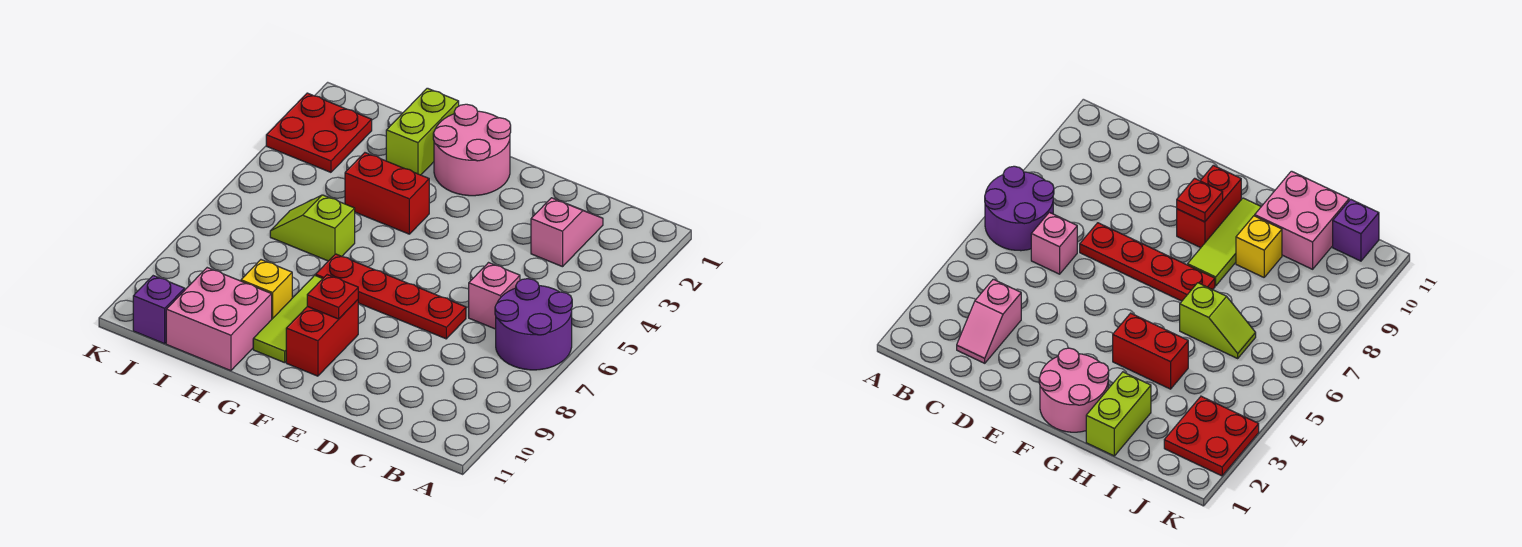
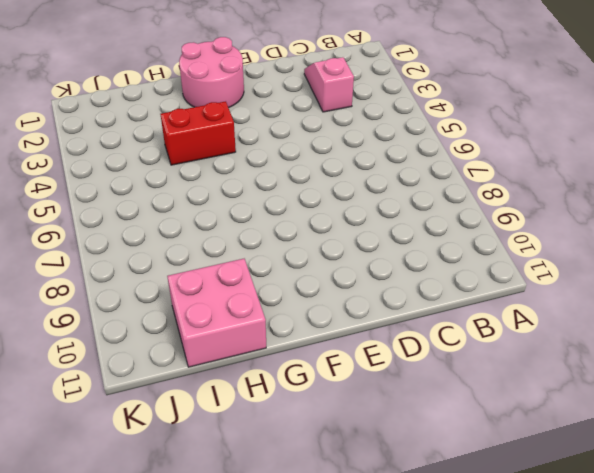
none -> purple round brick A6:B7 level 1
none -> pink brick C6 level 1
none -> red plate D7:G7 level 1

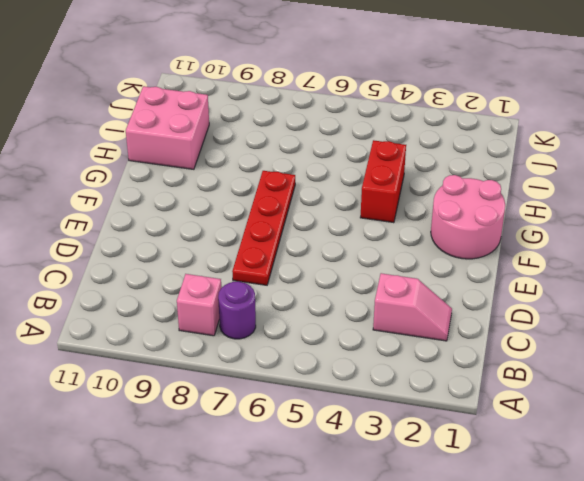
purple round brick B7 level 1 -> purple round brick A6:B7 level 1
pink brick B8 level 1 -> pink brick C6 level 1
none -> red brick F9:F10 level 1
none -> lime tile G8:G10 level 1
none -> lime brick H1:H2 level 1

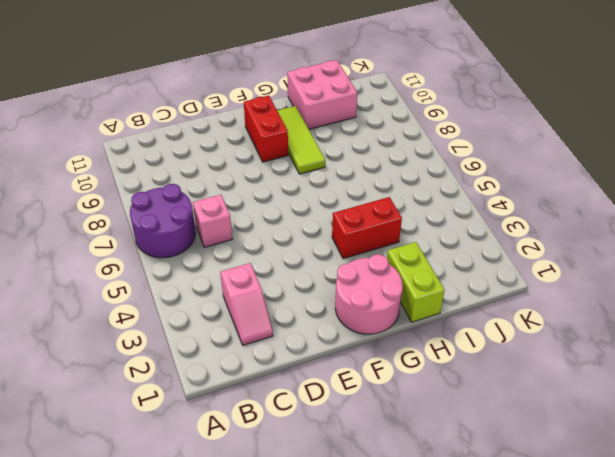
none -> red plate D7:G7 level 1
none -> lime slope H6:I6 level 1 top H
none -> yellow brick H9 level 1

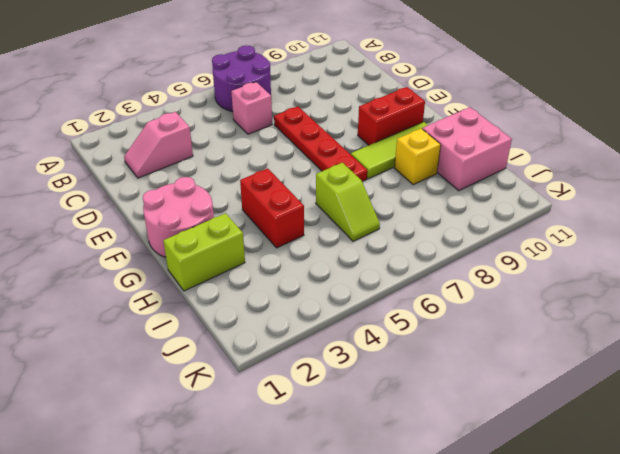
none -> red plate J2:K3 level 1
none -> purple brick J11 level 1
none -> red plate F9 level 2

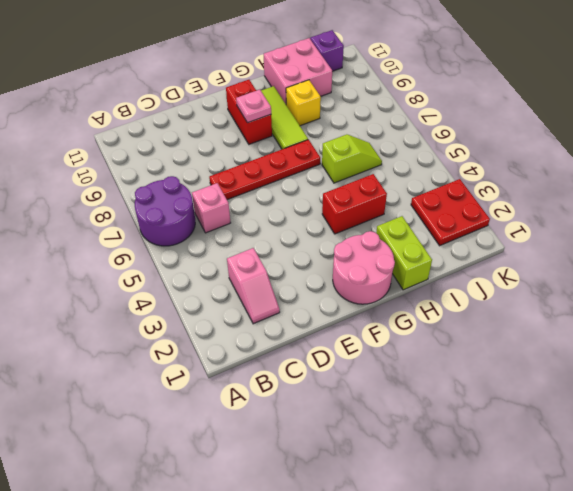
pink plate F9 level 2 -> red plate F9 level 2

